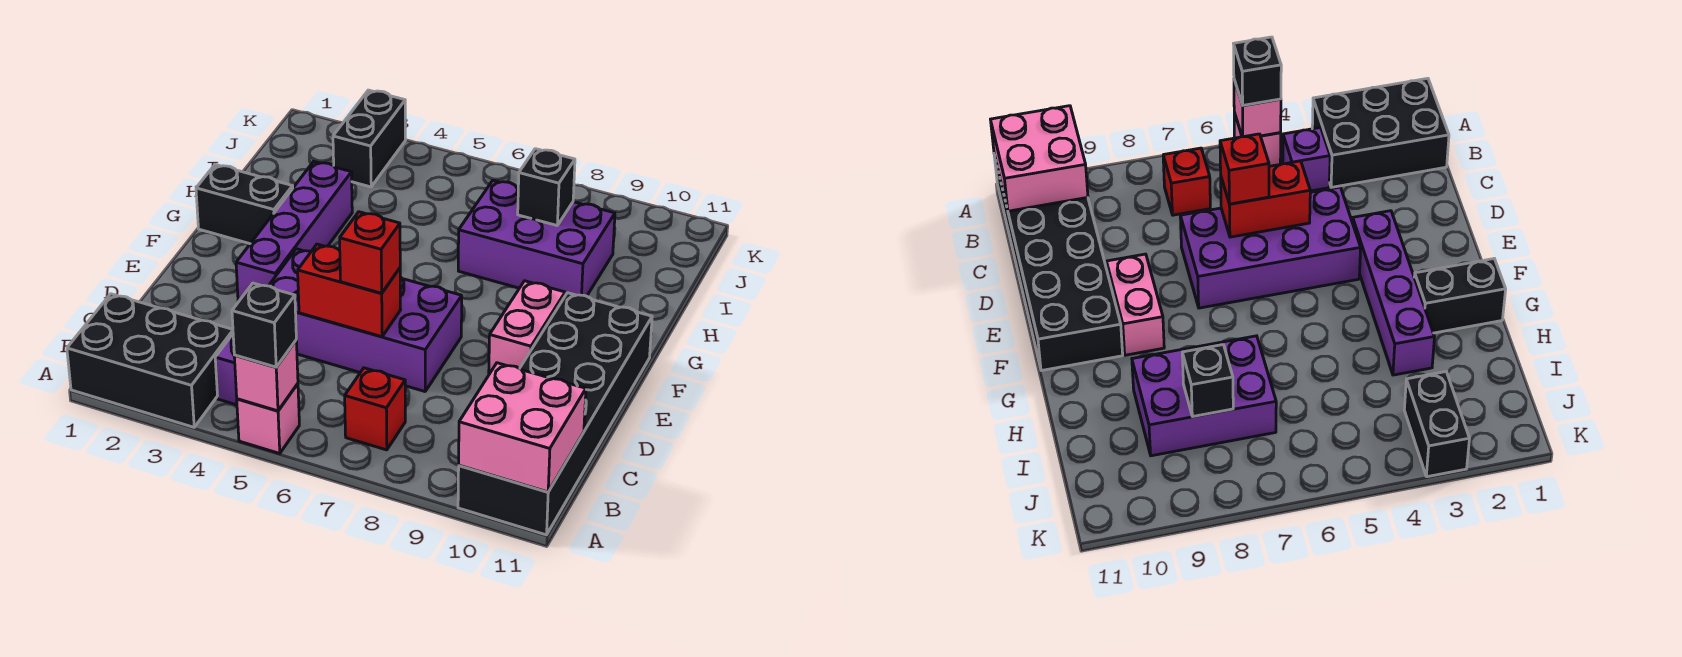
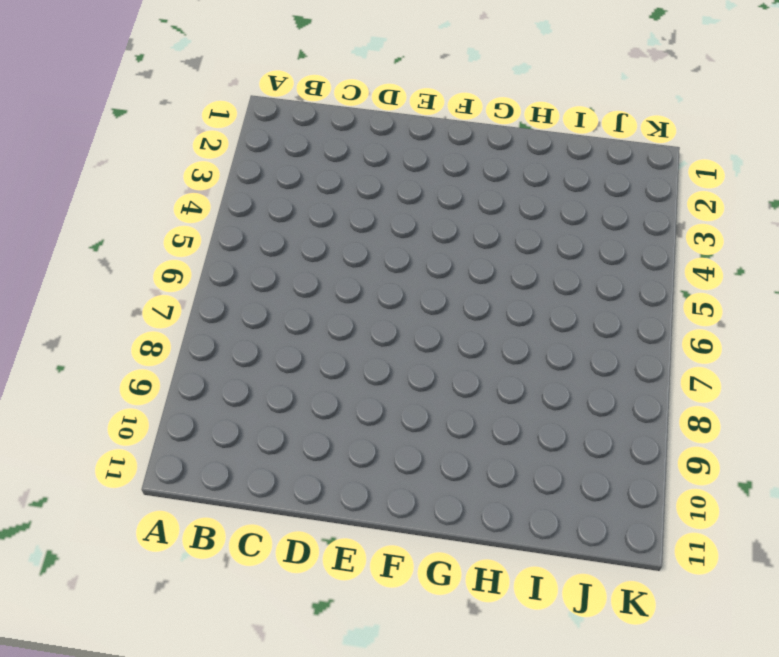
none -> black brick A1:B3 level 1
none -> pink brick A5 level 1
none -> black brick A10:F11 level 1

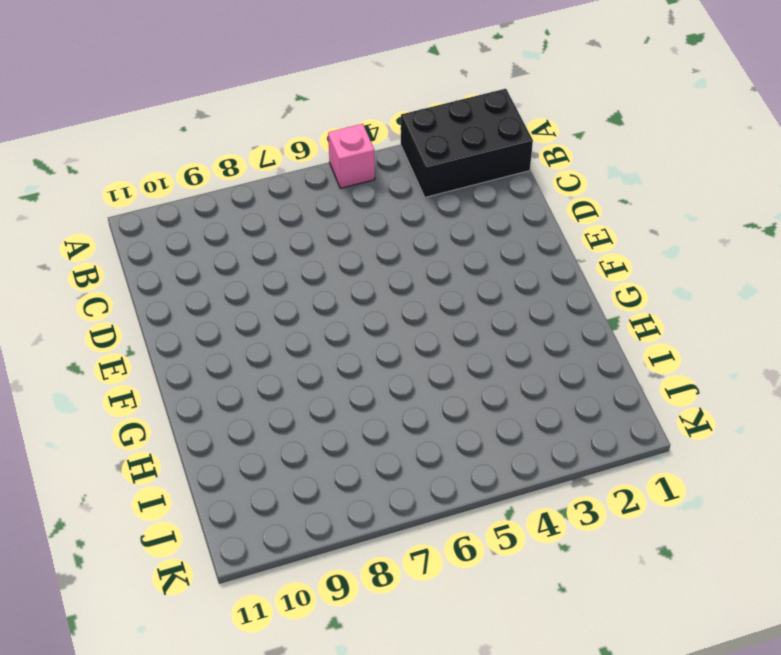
none -> black brick A10:F11 level 1
none -> purple brick B4 level 1
none -> red brick B7 level 1

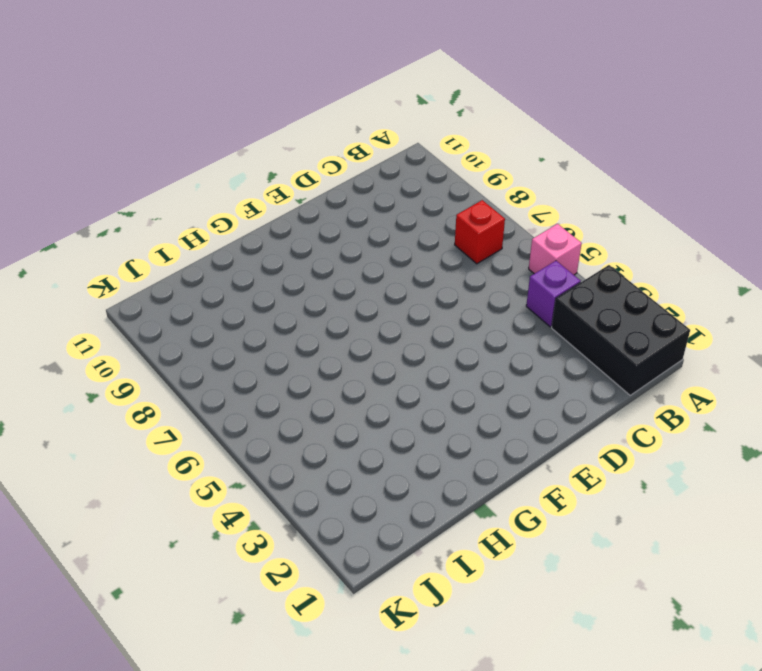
none -> black brick A10:F11 level 1
none -> purple brick D4:E7 level 1
none -> purple brick E3:H3 level 1

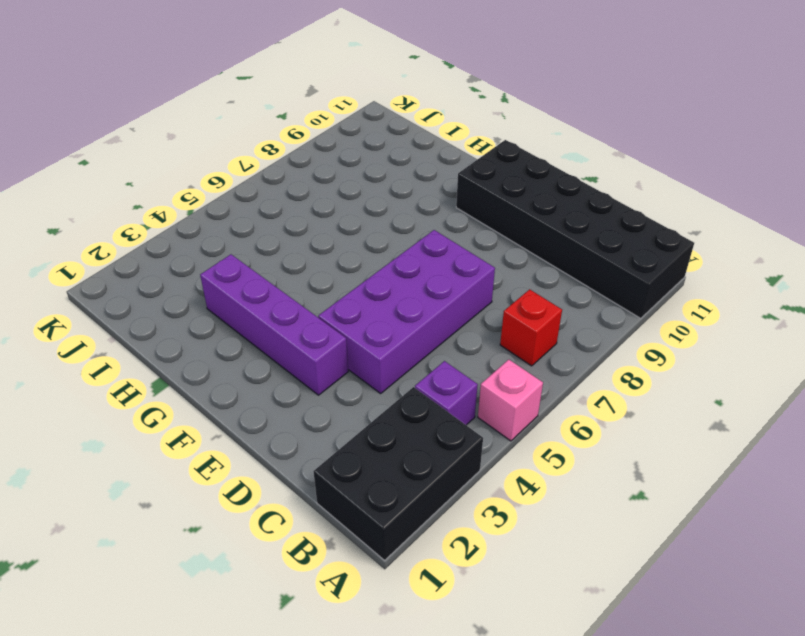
none -> pink brick E9:F9 level 1
none -> black brick G1:G2 level 1
none -> purple brick H7:I9 level 1

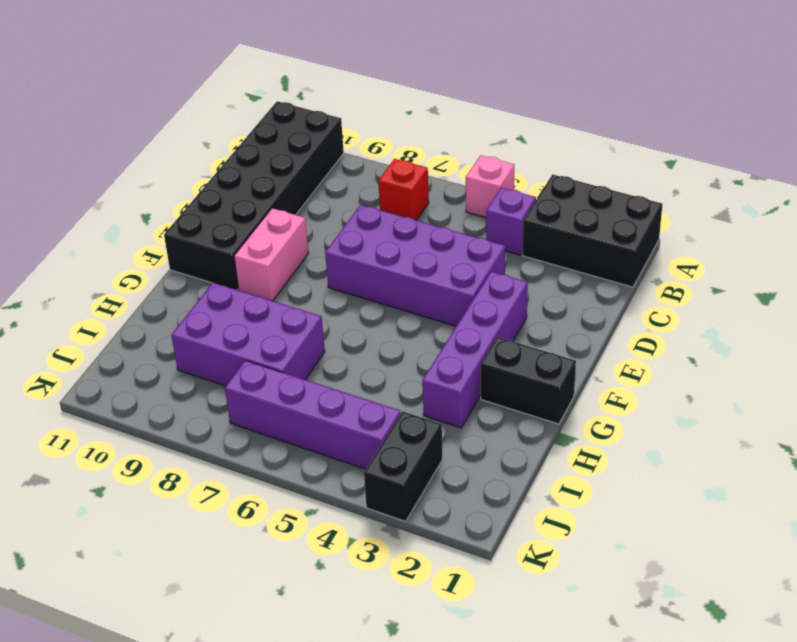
purple brick J4:J7 level 1 -> none
none -> pink brick A5 level 2
none -> pink brick A10:B11 level 2
none -> red brick D5:D6 level 2

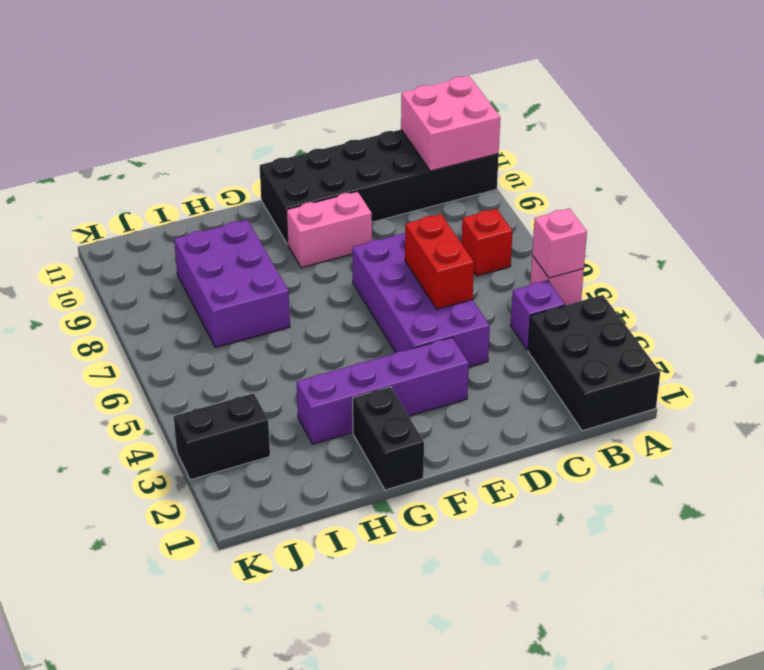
none -> black brick I8 level 2
none -> black brick A5 level 3
none -> red brick D6 level 3

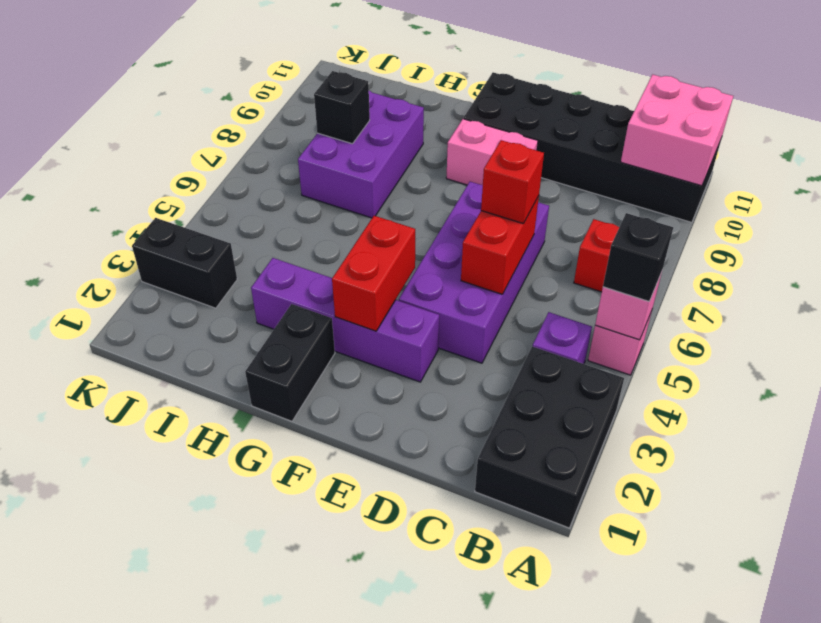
red brick F3:F4 level 2 -> none

